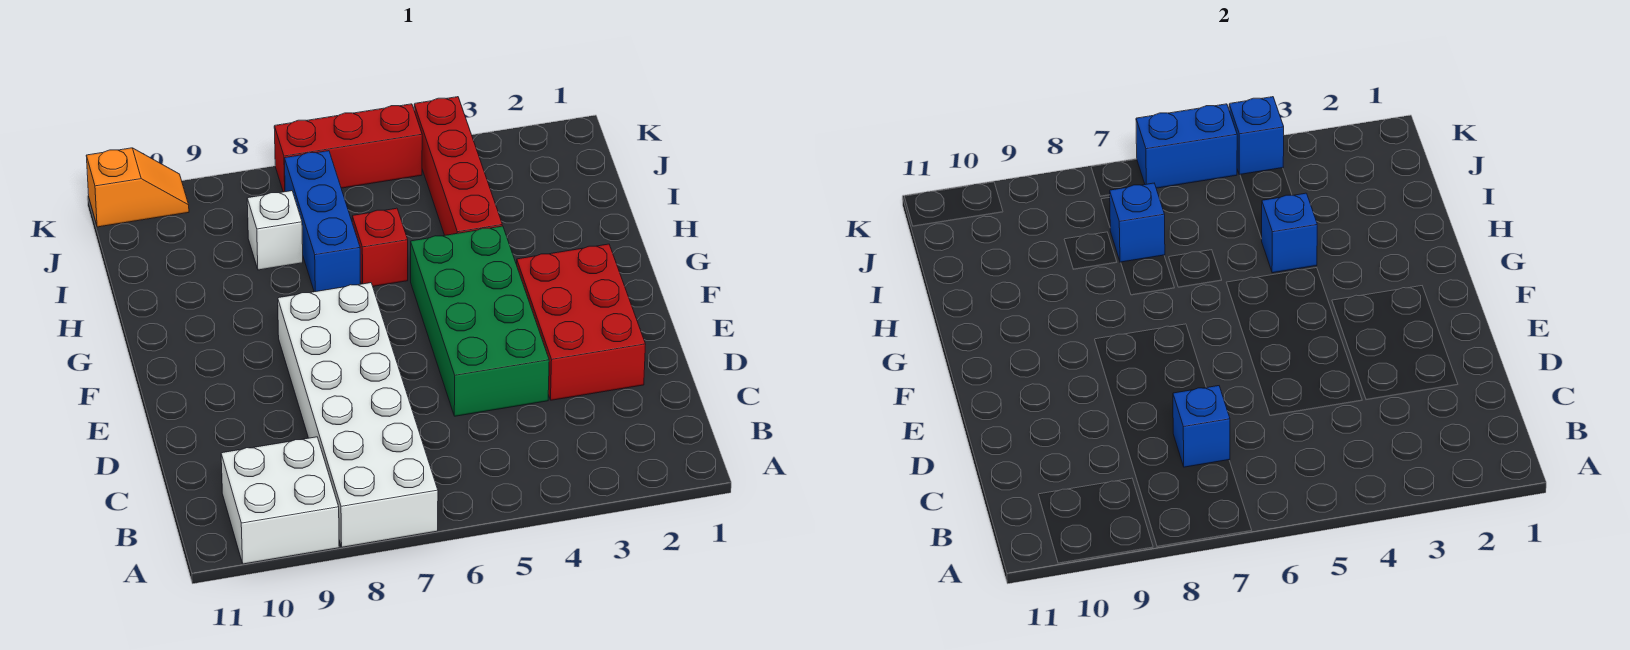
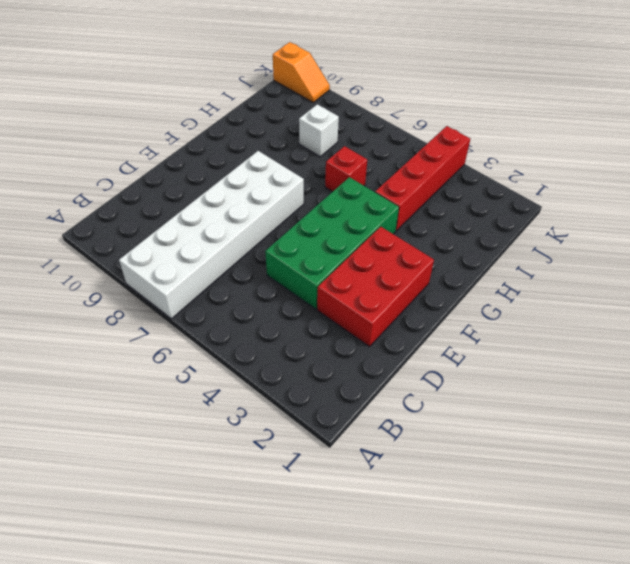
none -> white brick A9:B10 level 1
none -> blue brick H7:J7 level 1
none -> red brick K5:K7 level 1

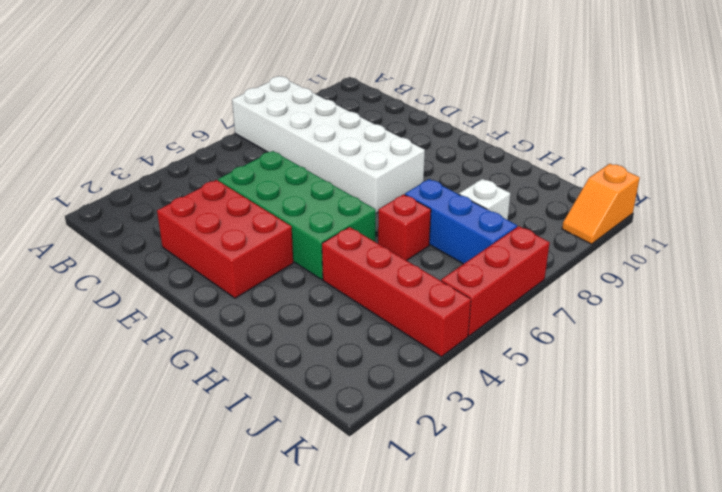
none -> white brick A9:B10 level 1
none -> blue brick C7 level 2
none -> blue brick H4 level 2

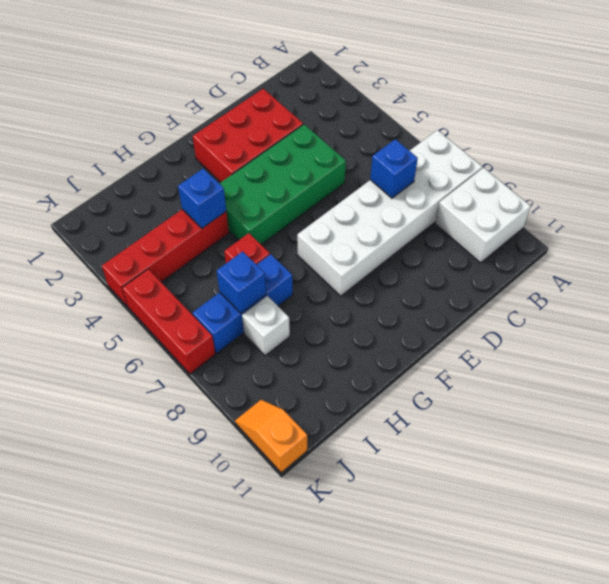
none -> blue brick K4 level 2
none -> blue brick K5:K6 level 2

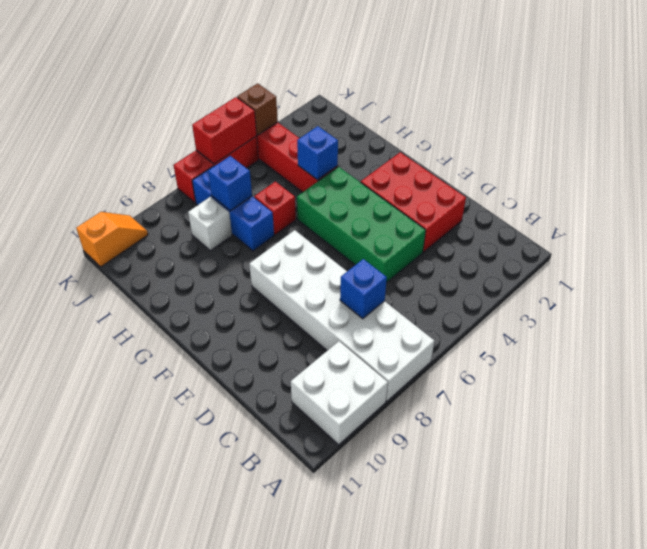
brown brick K4 level 2 -> blue brick K4 level 2
red brick K5:K6 level 2 -> blue brick K5:K6 level 2

